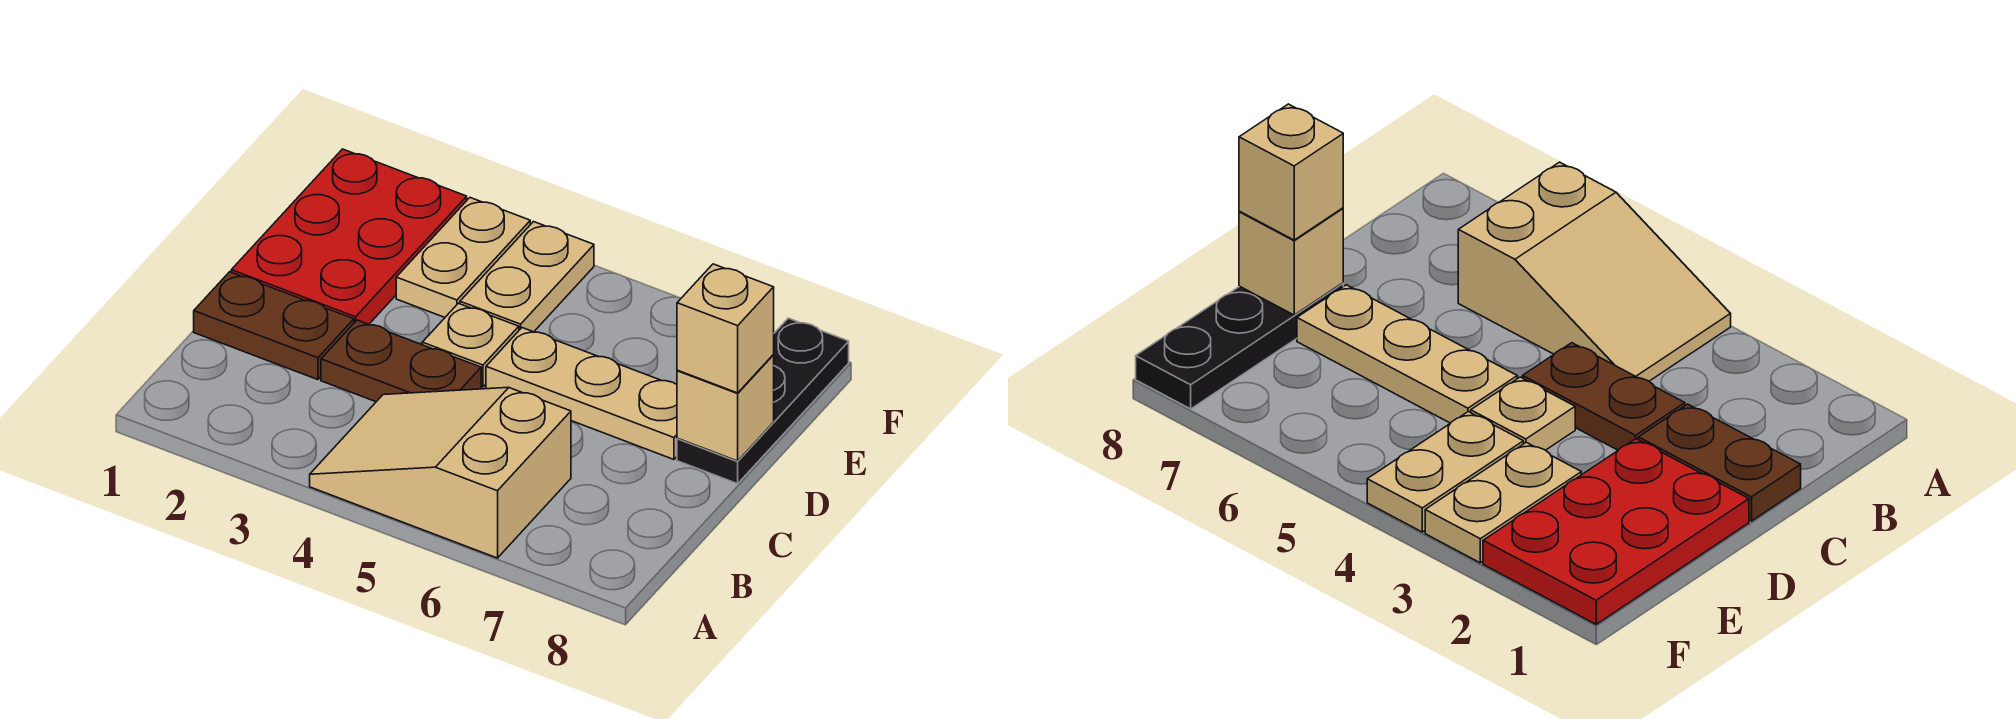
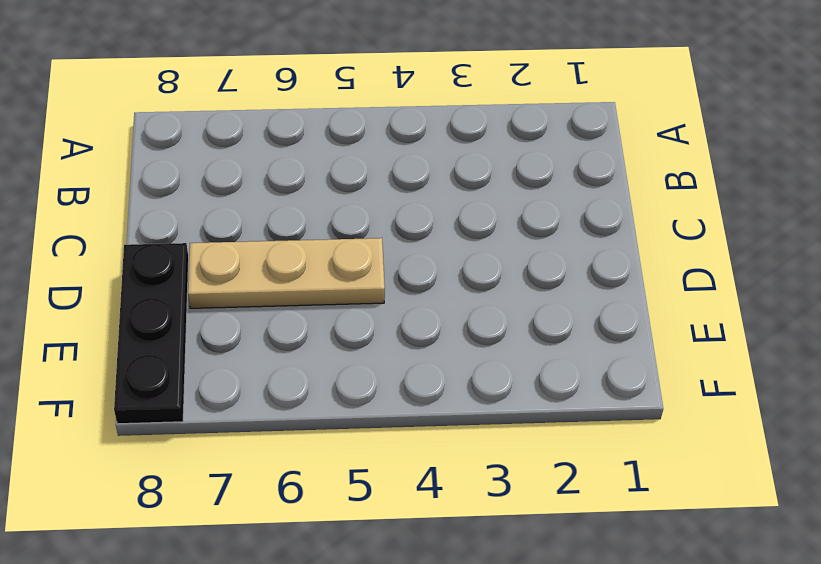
none -> tan slope A4:B6 level 1 top 6
none -> brown plate C1:C2 level 1

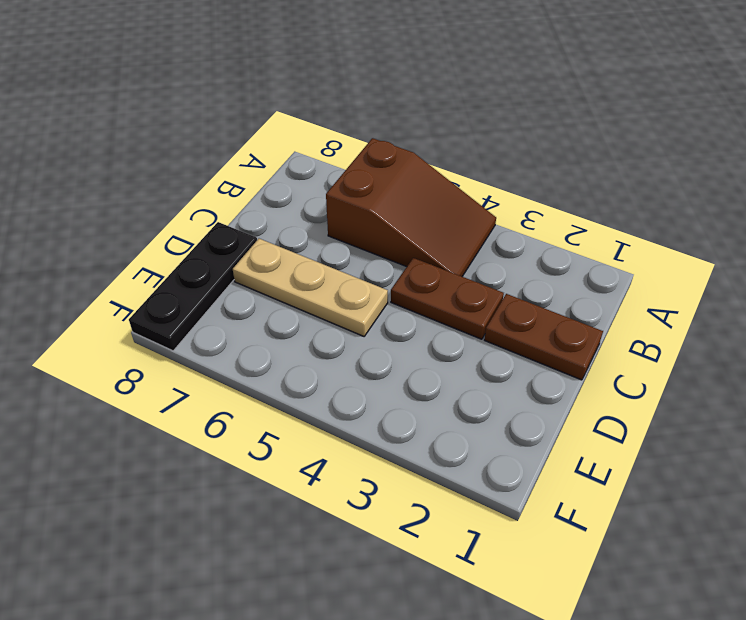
brown slope A4:B6 level 1 top 6 -> tan slope A4:B6 level 1 top 6
none -> red plate D1:F2 level 1
none -> tan plate D4 level 1

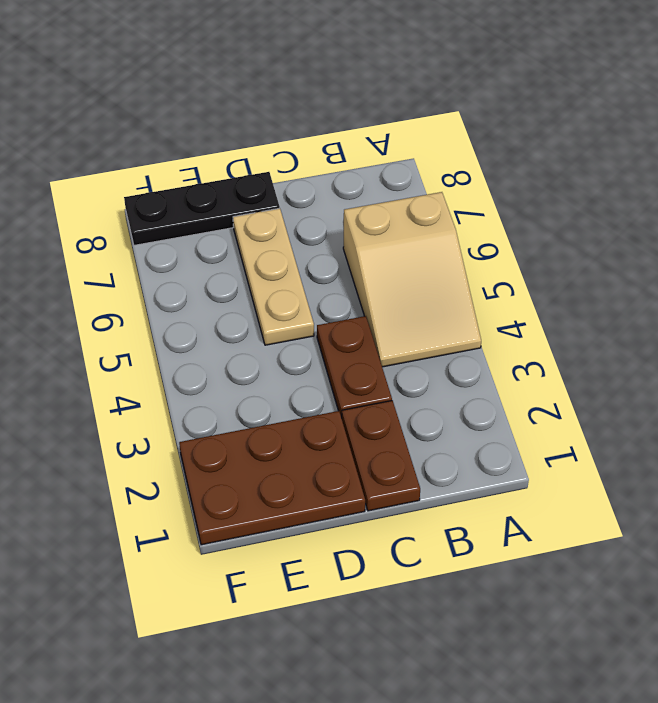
brown plate D1:F2 level 1 -> red plate D1:F2 level 1
none -> tan plate D4 level 1
none -> tan plate E3:F3 level 1

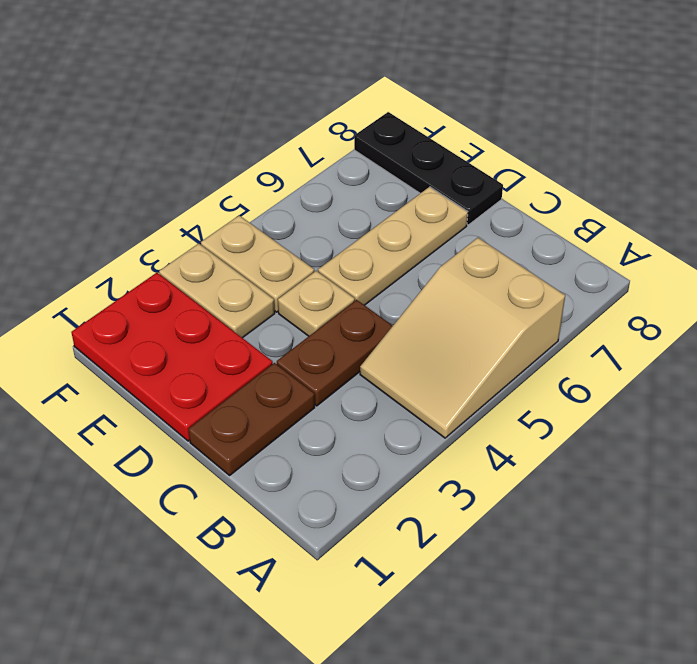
none -> tan brick D8 level 2
none -> tan brick D8 level 3

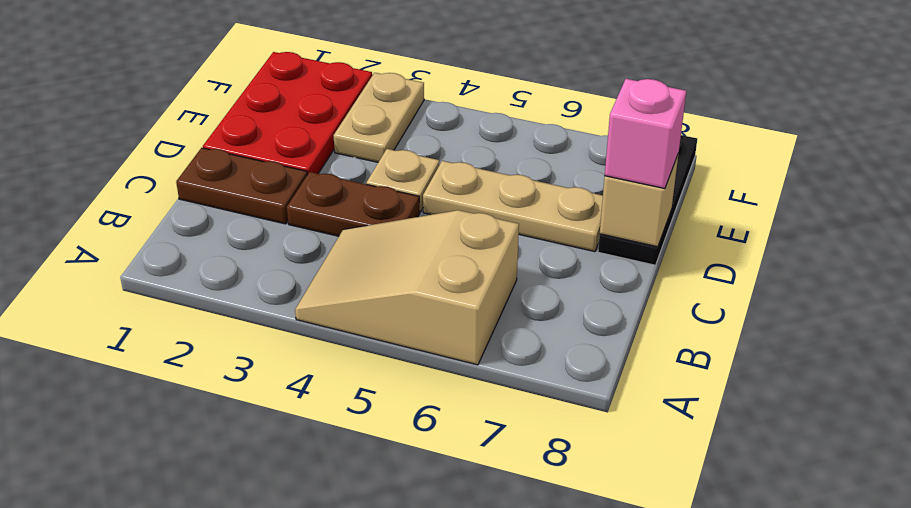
pink brick D8 level 3 -> tan brick D8 level 3
none -> tan plate E4:F4 level 1

